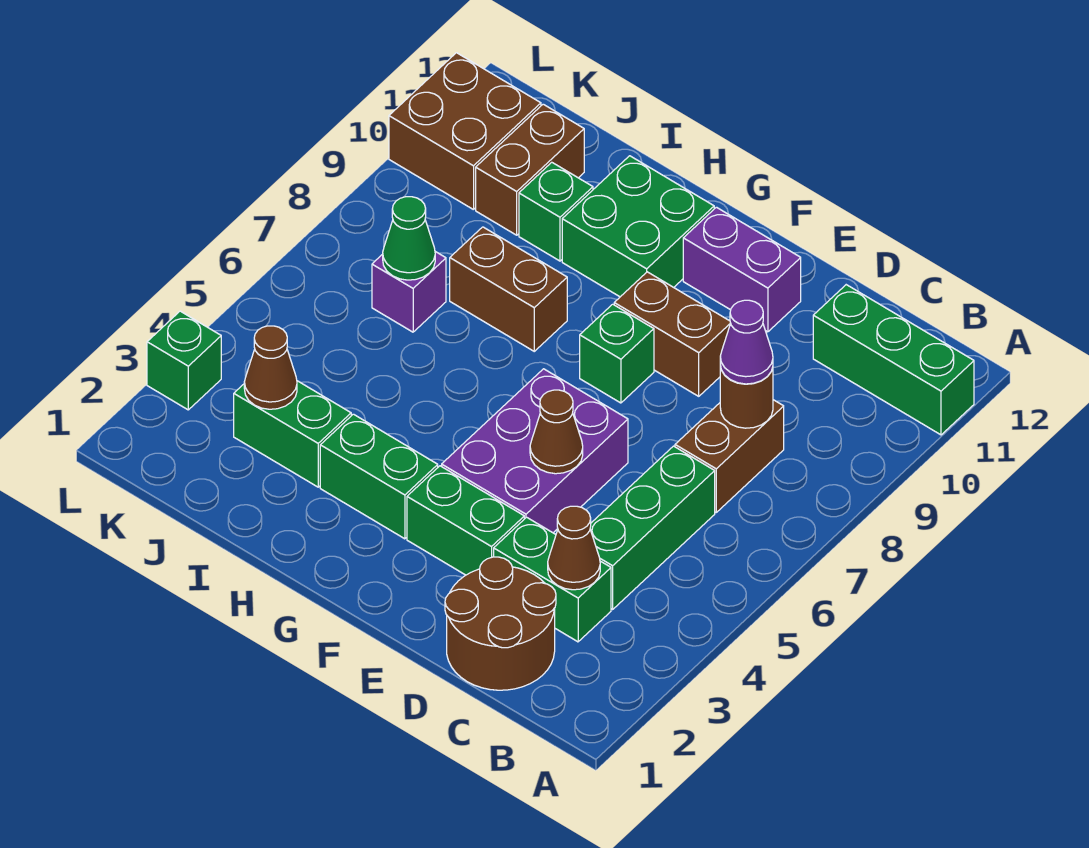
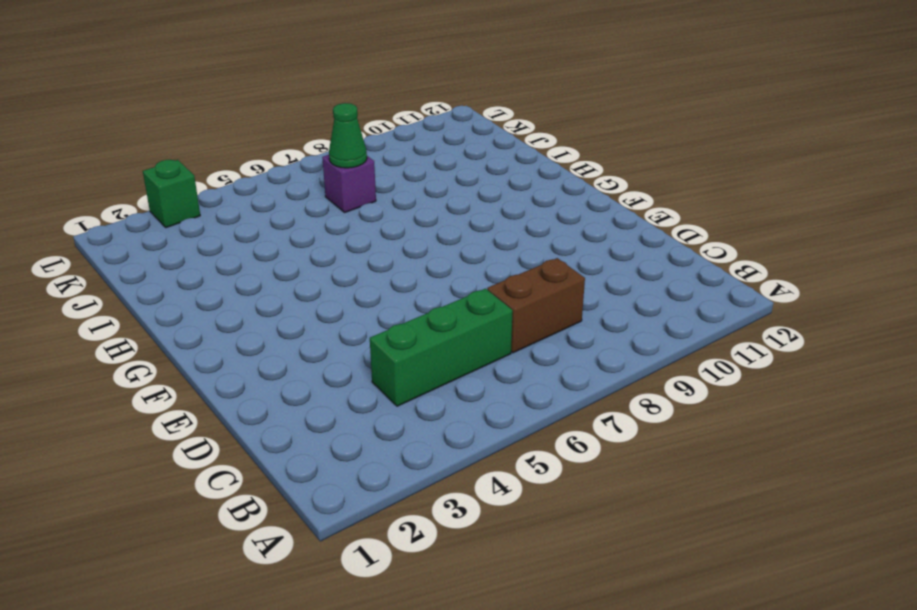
none -> green brick A11:C11 level 1
none -> brown round brick C1:D2 level 1
none -> green brick C3:D3 level 1

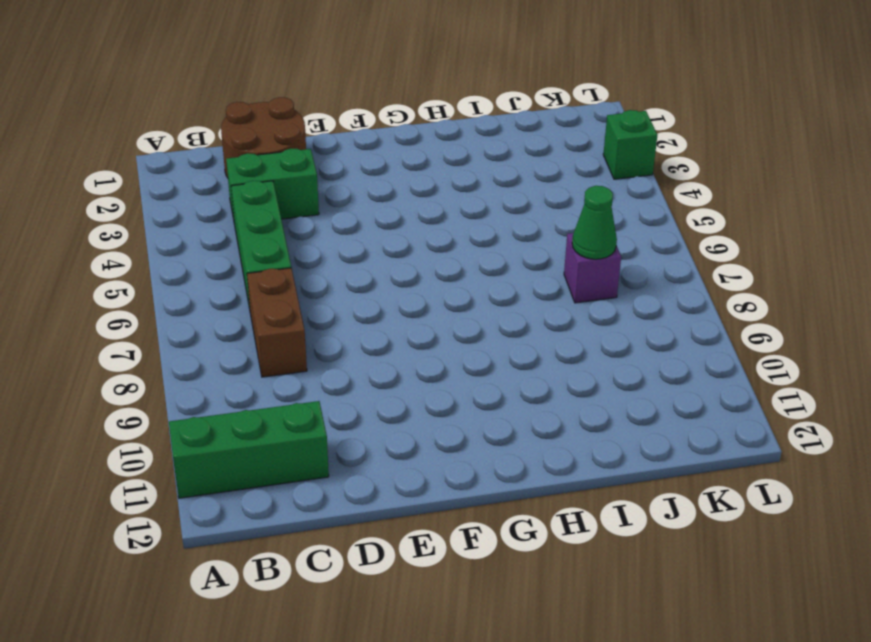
none -> green brick E3:F3 level 1
none -> purple brick E4:F6 level 1
none -> brown brick E9:F9 level 1

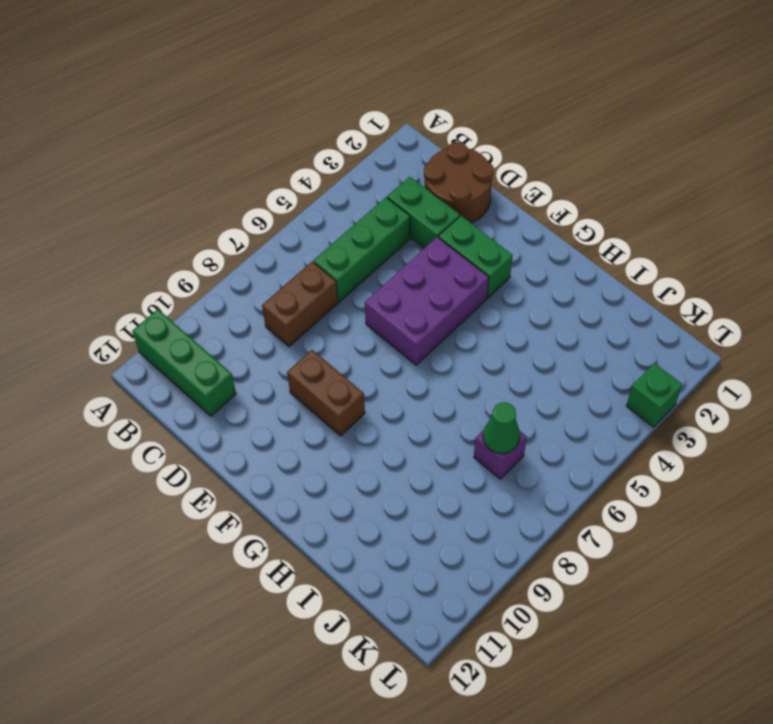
none -> purple brick E11:F11 level 1
none -> green brick F8 level 1
none -> green brick G3:H3 level 1

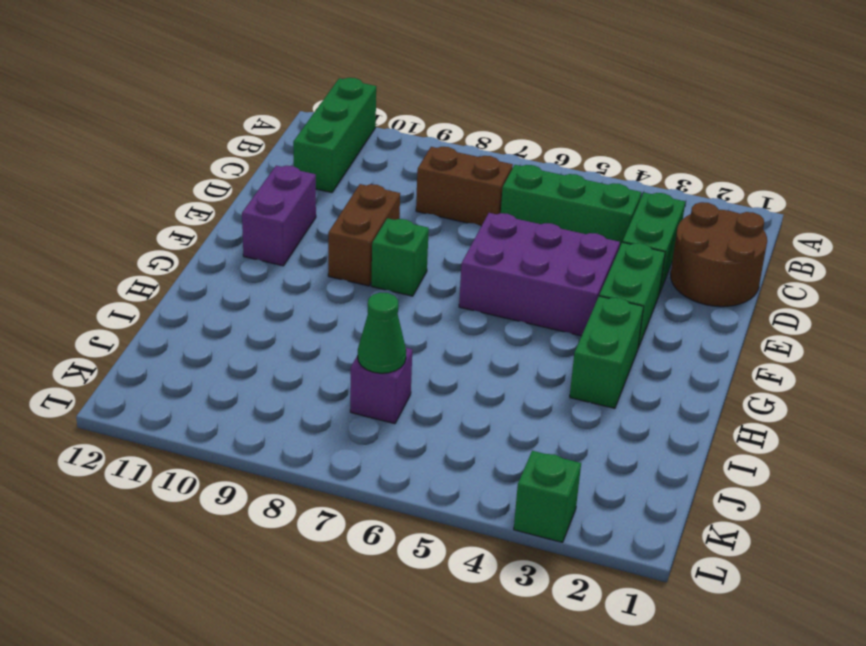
none -> green brick G10:H11 level 1
none -> brown brick H8:I8 level 1
none -> green brick I3:J3 level 1

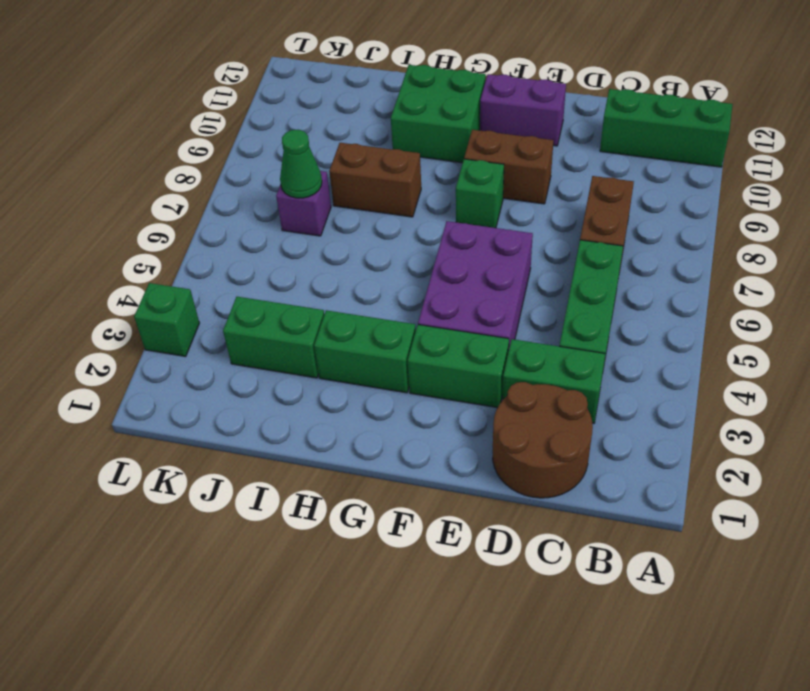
none -> green brick I10 level 1
none -> brown brick J10:J11 level 1
none -> brown brick K10:L11 level 1

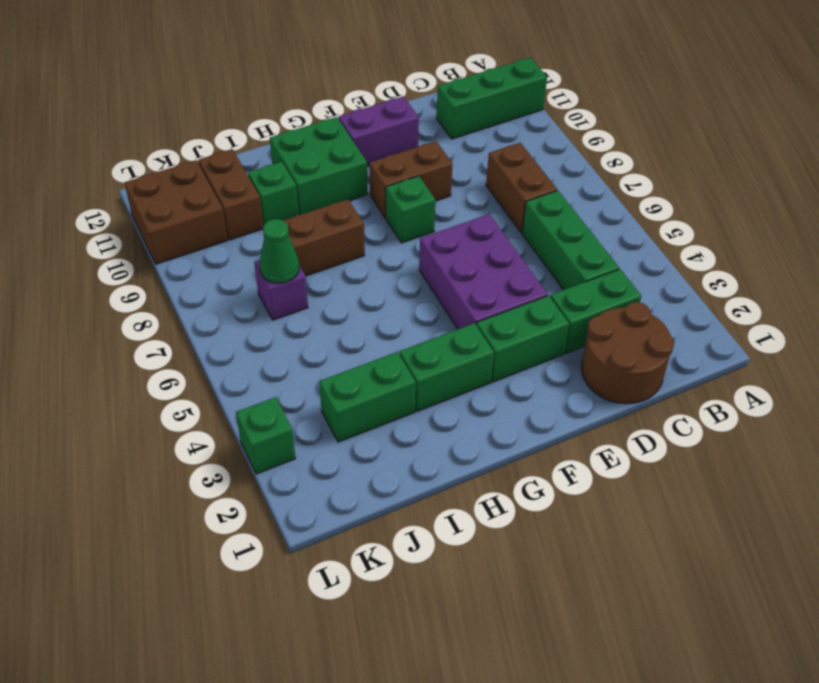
none -> brown cone C3 level 2
none -> brown round brick C8 level 2
none -> brown cone E5 level 2

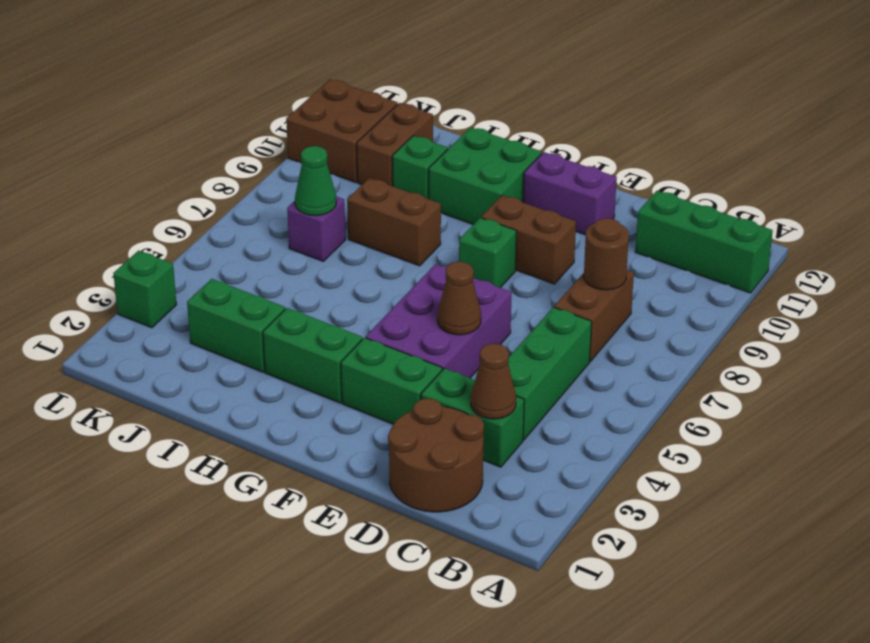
none -> brown cone J3 level 2
none -> purple cone C8 level 3

